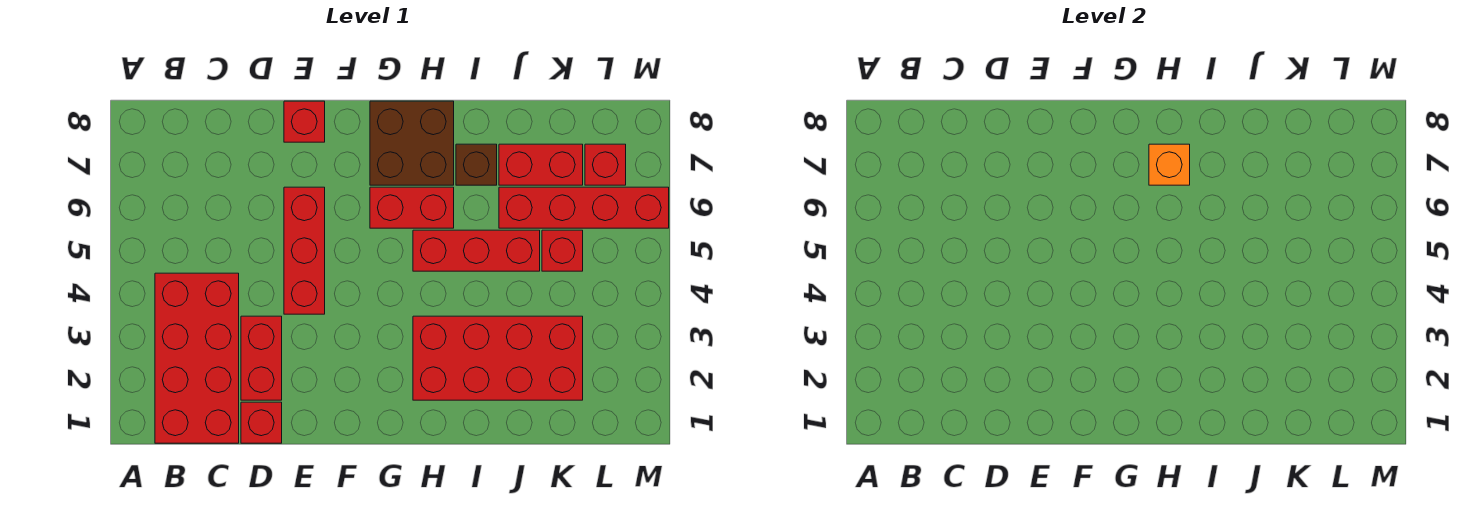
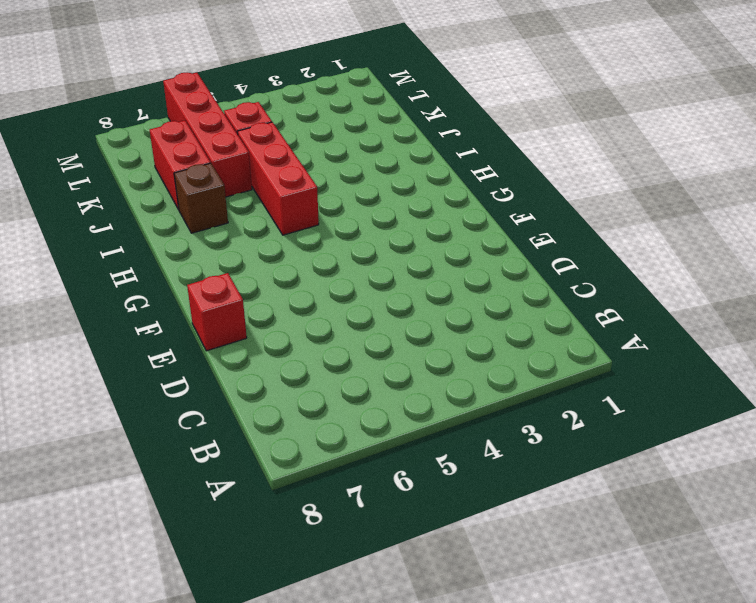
none -> red brick B1:C4 level 1
none -> red brick D1 level 1
none -> red brick D2:D3 level 1

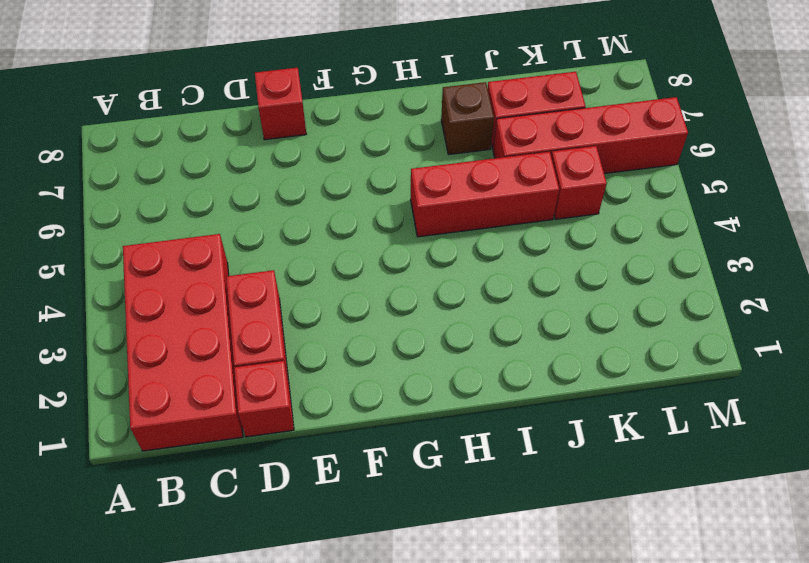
none -> red brick E4:E6 level 1
none -> red brick G6:H6 level 1
none -> brown brick G7:H8 level 1

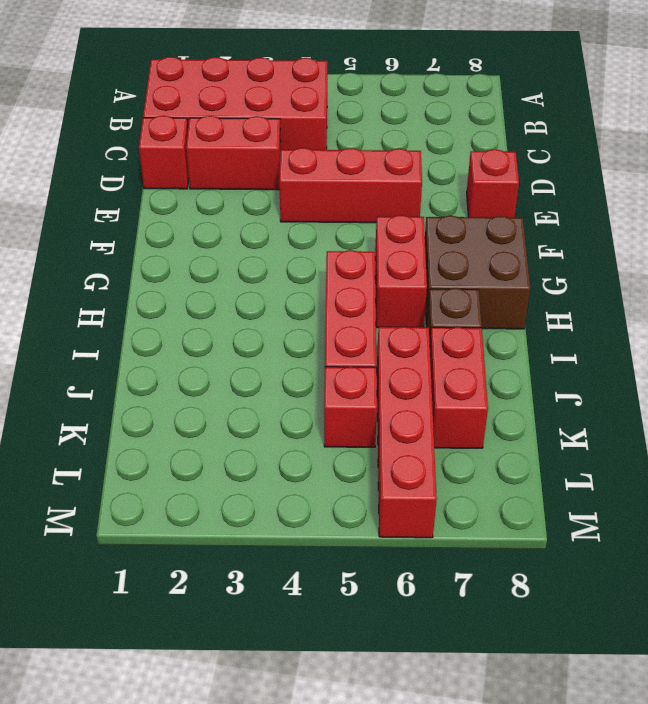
none -> red brick H2:K3 level 1
none -> red brick L7 level 1
none -> orange brick H7 level 2

